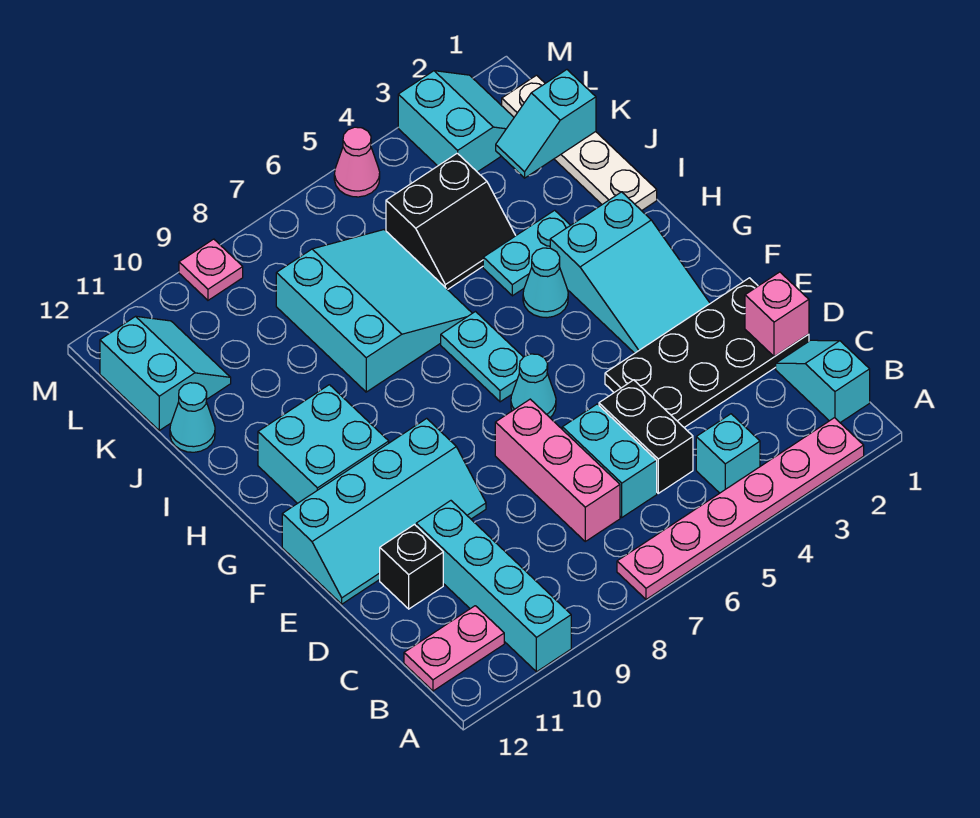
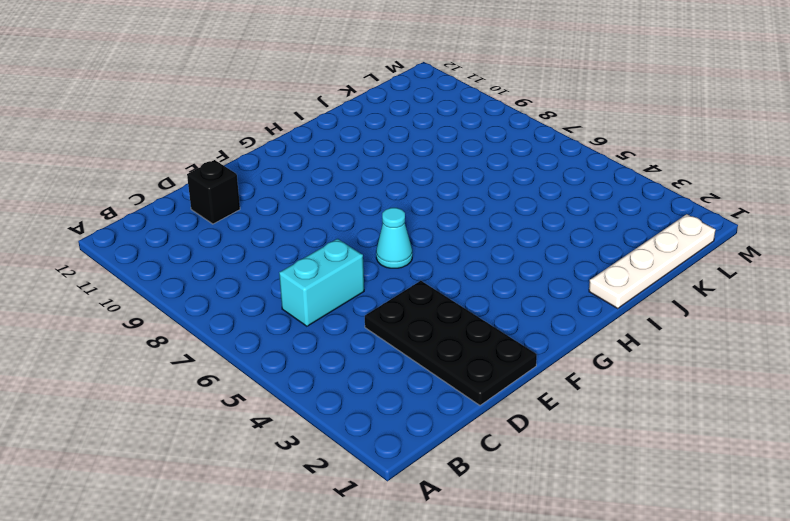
none -> pink plate A2:A7 level 1
none -> cyan brick A10:D10 level 1
none -> cyan slope B1:C1 level 1 top B

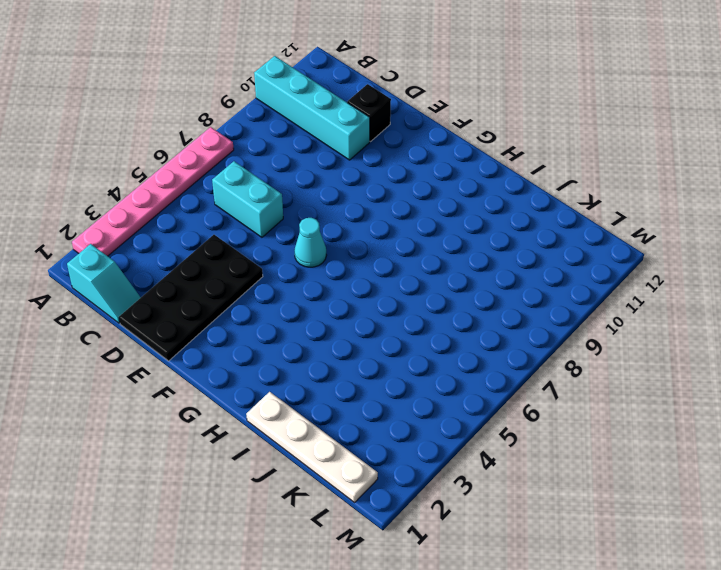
none -> cyan brick B4 level 1
none -> pink plate B11:B12 level 1
none -> black brick C5:D5 level 1

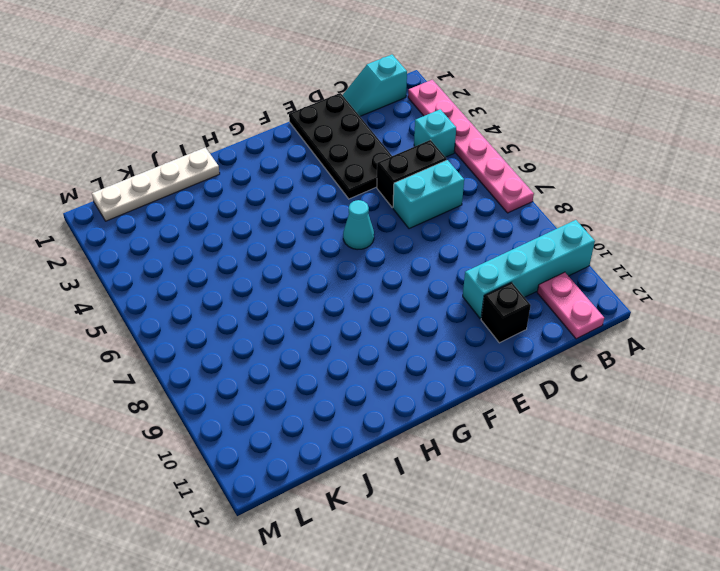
none -> pink brick C7:E7 level 1
none -> cyan slope E9:F12 level 1 top F
none -> cyan slope F2:H3 level 1 top H

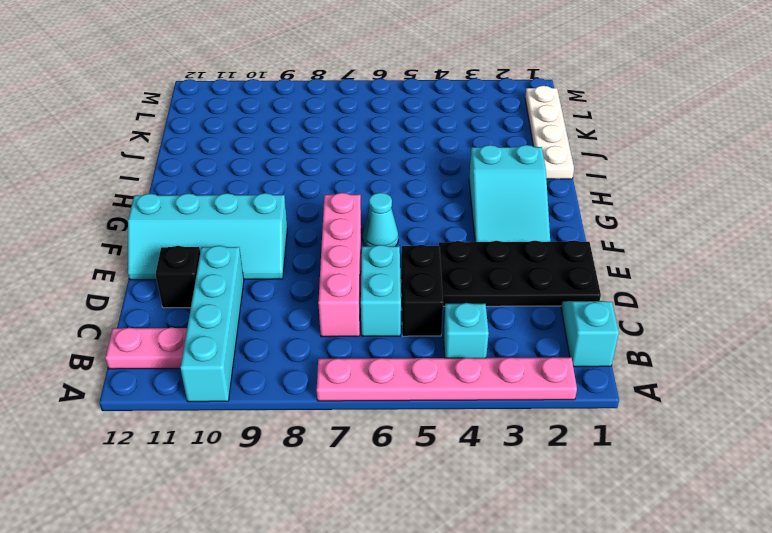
pink brick C7:F7 level 1 -> pink brick C7:E7 level 1
none -> cyan plate G6:H6 level 1
none -> cyan brick G10:H11 level 1
none -> cyan cone H4 level 1

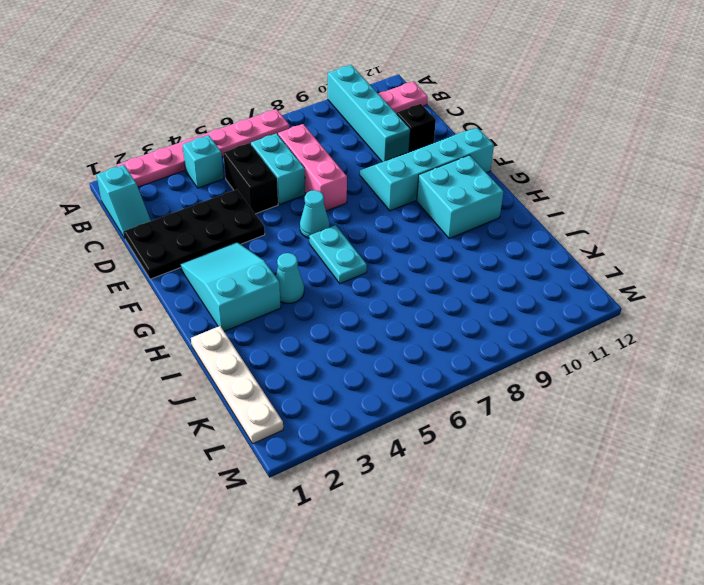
none -> cyan plate I3:I4 level 1
none -> cyan slope I6:K8 level 1 top 8
none -> black slope J4:K5 level 1 top K

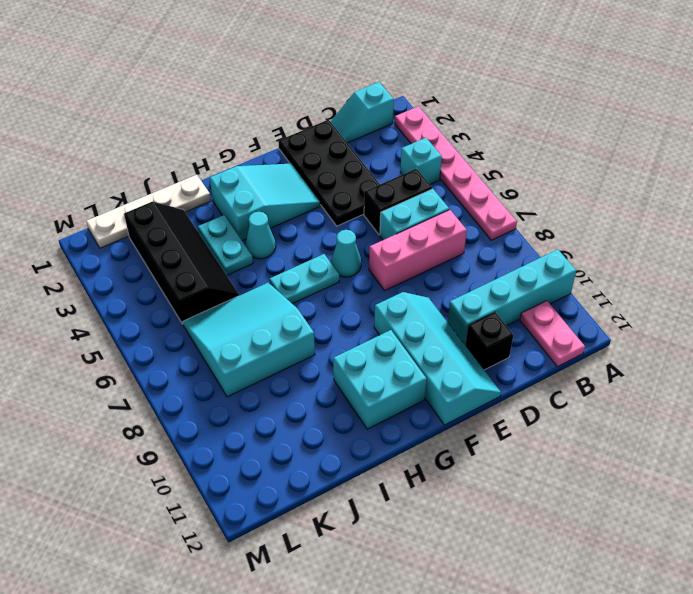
black slope J2:K5 level 1 top K -> black slope J4:K5 level 1 top K
none -> cyan cone J12 level 1
none -> cyan slope K11:L12 level 1 top 12
none -> cyan slope L2:M3 level 1 top 3

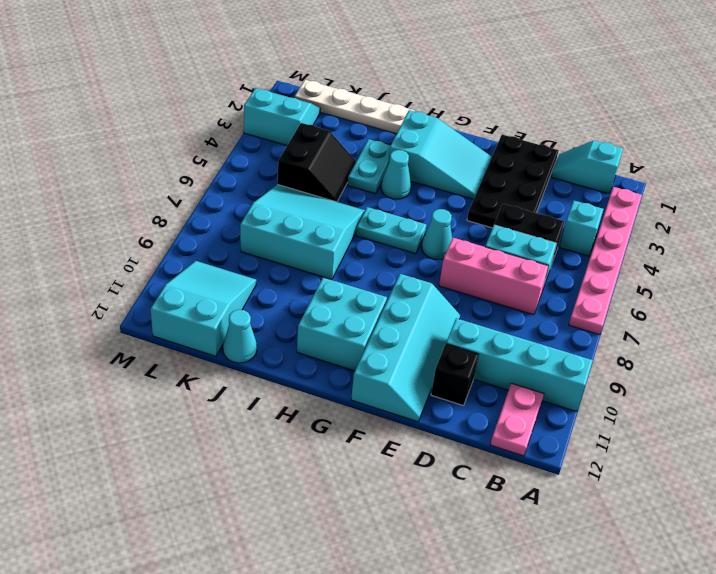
cyan slope K10:L12 level 1 top 12 -> cyan slope K11:L12 level 1 top 12
none -> pink cone M5 level 1
none -> pink plate M9 level 1
none -> pink brick D1 level 2

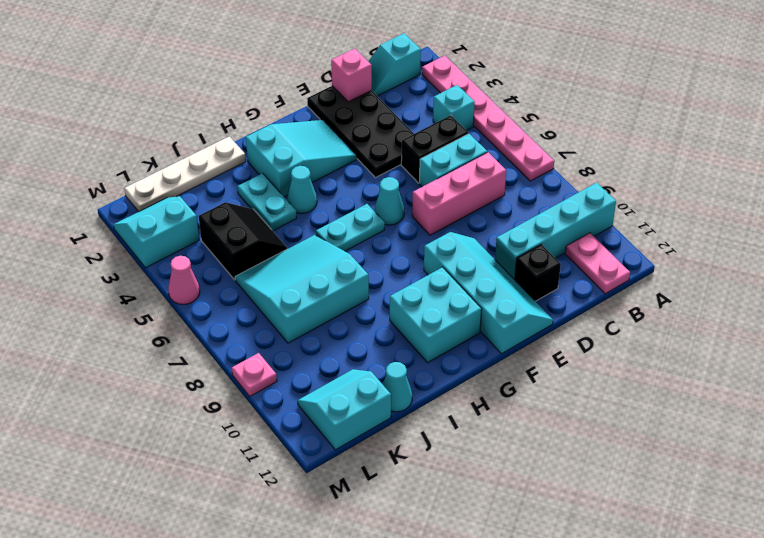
none -> cyan slope K1:K2 level 2 top 1

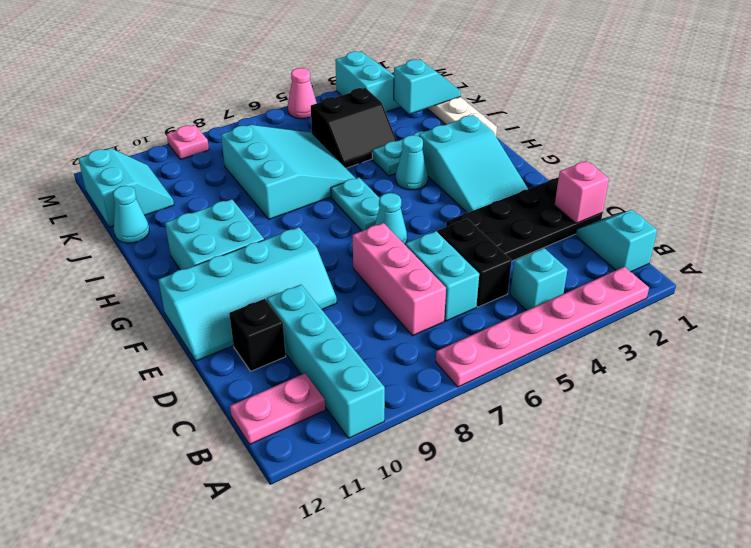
cyan slope K1:K2 level 2 top 2 -> cyan slope K1:K2 level 2 top 1

